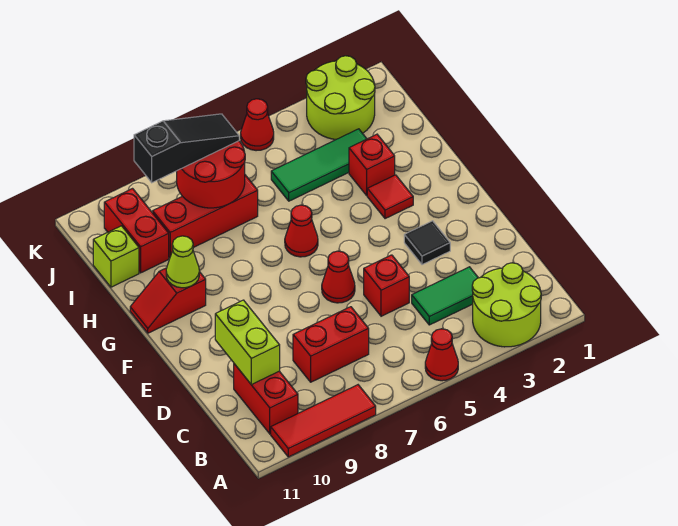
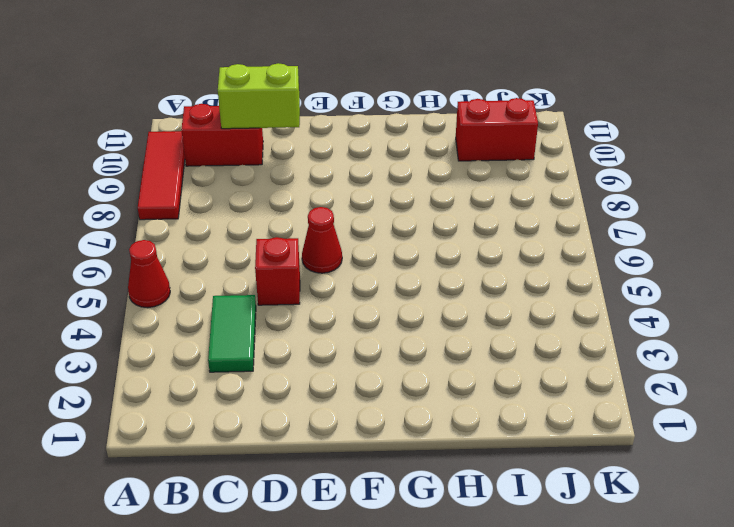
none -> lime round brick A2:B3 level 1
none -> red brick C7:C8 level 1
none -> black tile E3 level 1

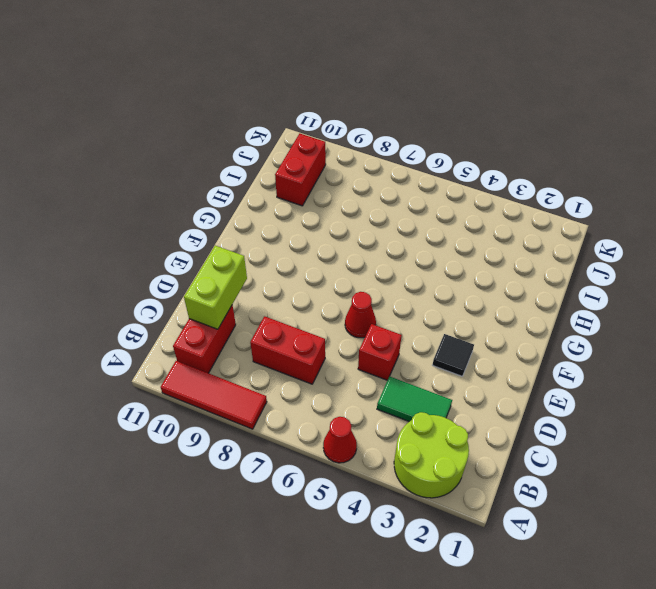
none -> red tile G3 level 1
none -> red cone G6 level 1
none -> red slope G10:G11 level 1 top 10

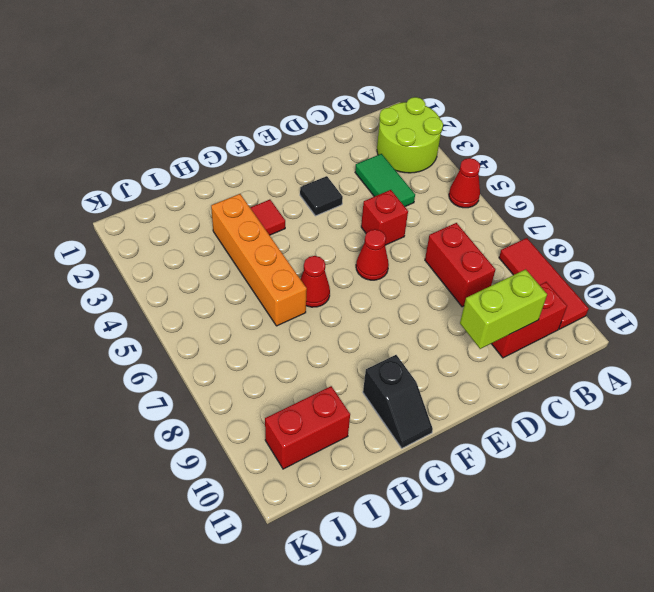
black slope G10:G11 level 1 top 10 -> red slope G10:G11 level 1 top 10
orange brick H3:H6 level 1 -> red brick H3 level 1
none -> green tile I3:I5 level 1
none -> red brick I7:I9 level 1
none -> lime brick I11 level 1

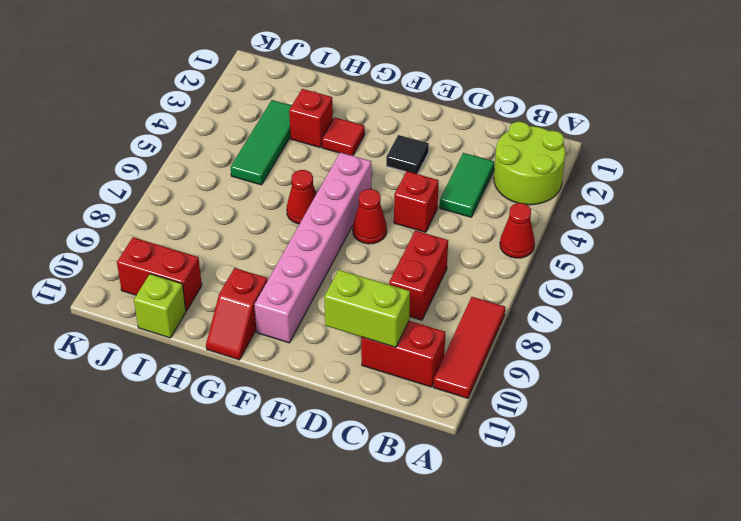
pink brick F5:F10 level 1 -> none
none -> red brick I7:I9 level 1
none -> lime round brick J2:K3 level 1
none -> red cone K5 level 1

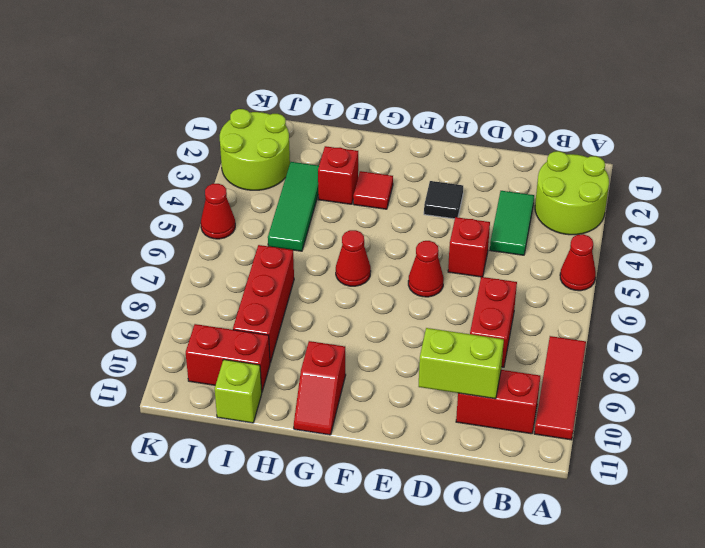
none -> lime cone G10 level 2
none -> red round brick I7:J8 level 2
none -> black slope J7:J9 level 3 top 9

